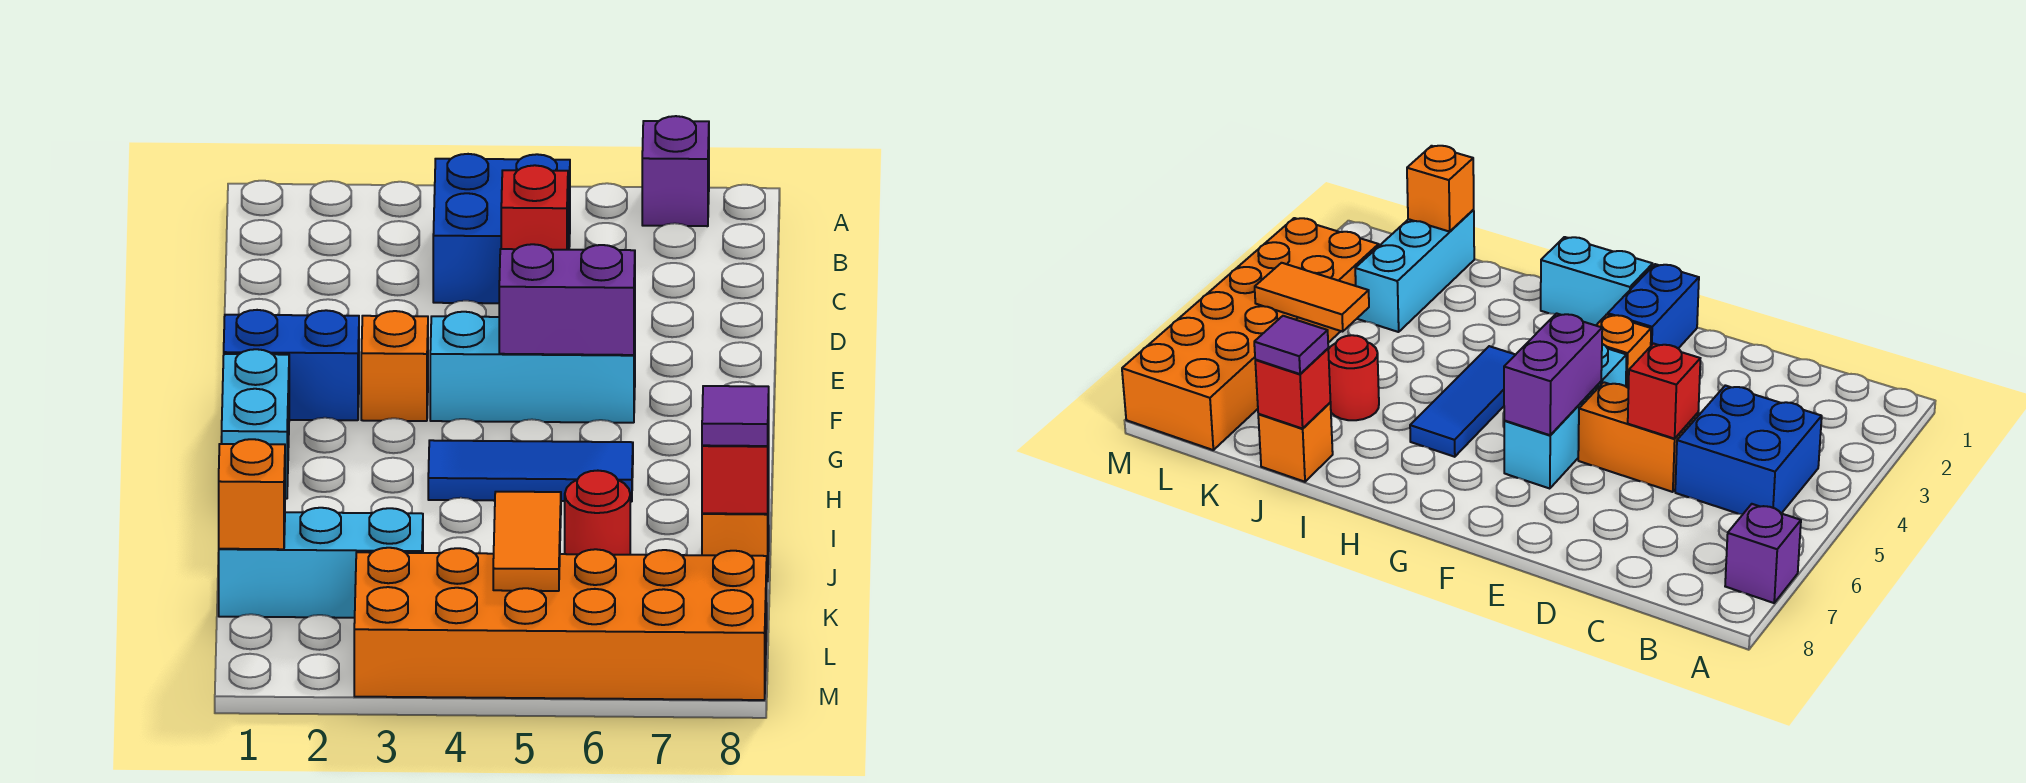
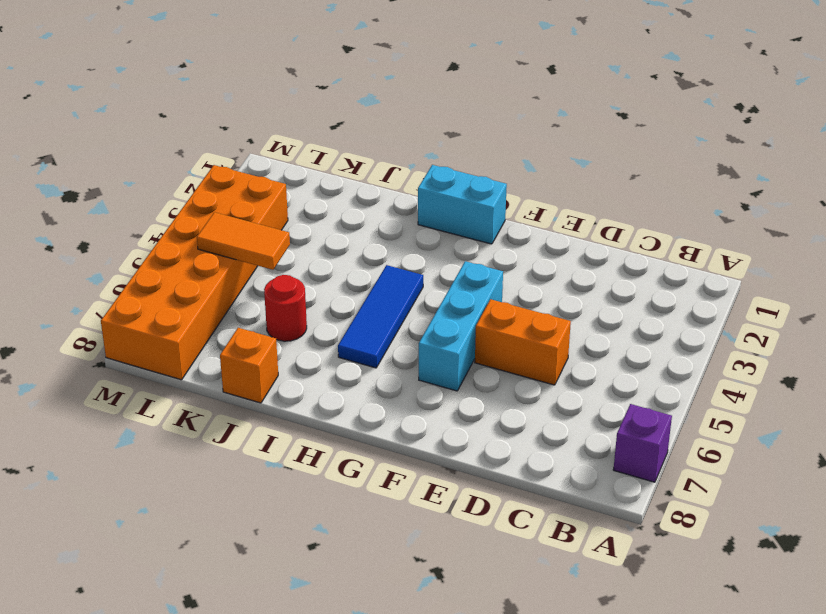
none -> blue brick B4:C5 level 1
none -> blue brick F1:F2 level 1
none -> orange brick F3 level 1

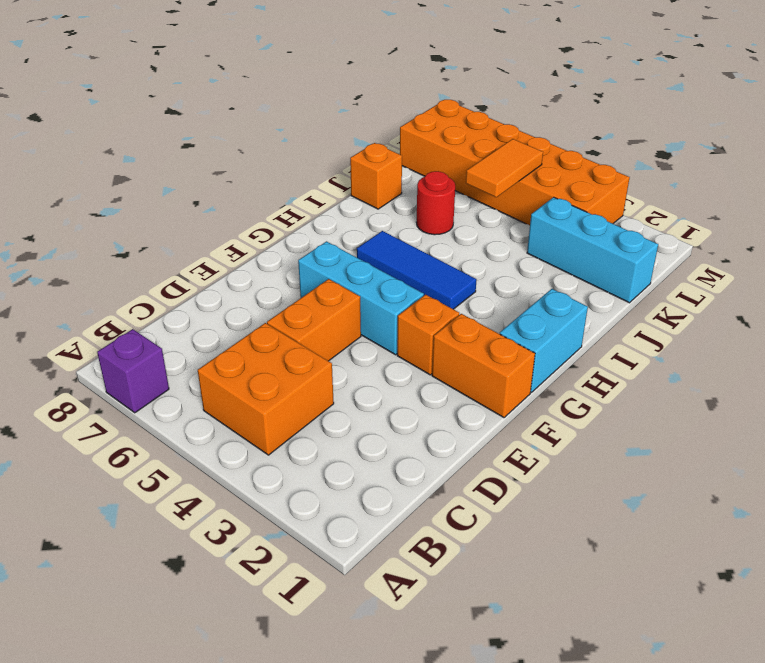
orange brick B4:C5 level 1 -> blue brick B4:C5 level 1
orange brick F1:F2 level 1 -> blue brick F1:F2 level 1
none -> red brick D5 level 2
none -> purple brick F5:F6 level 2
none -> red brick J8 level 2

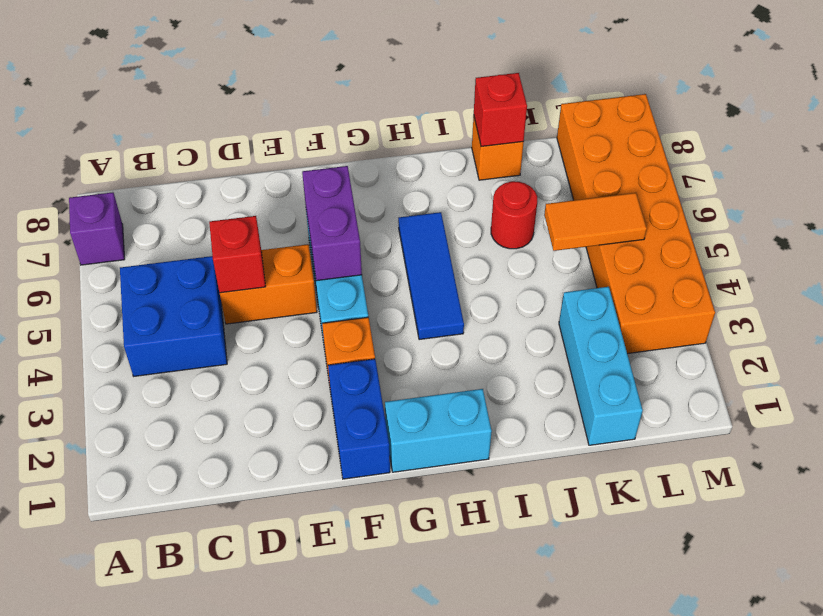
none -> orange brick K1 level 2
none -> purple tile J8 level 3

